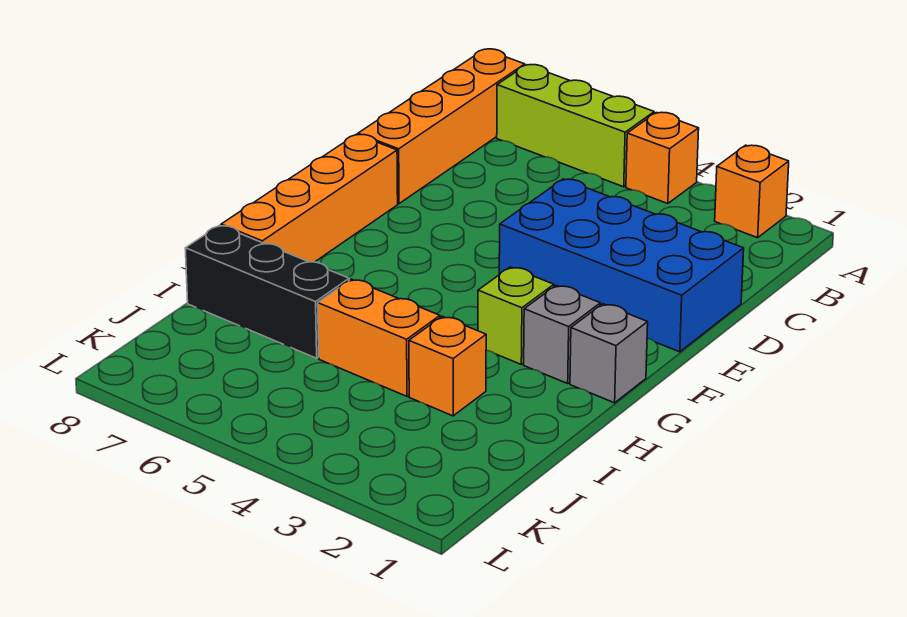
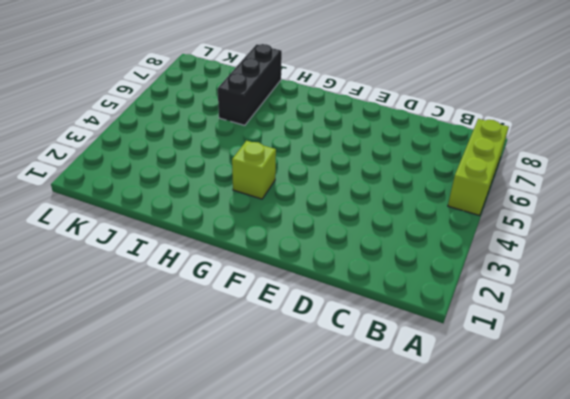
none -> orange brick A2 level 1
none -> orange brick A4 level 1
none -> orange brick A8:D8 level 1

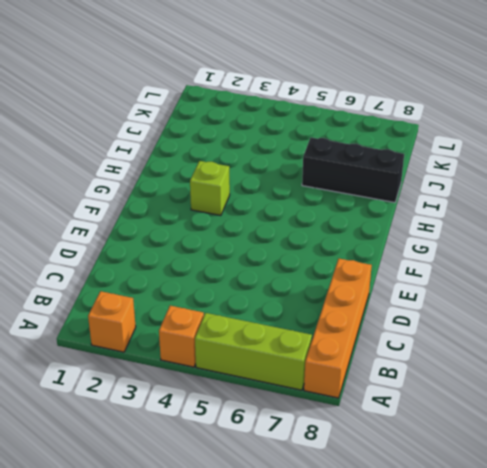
none -> blue brick D1:E4 level 1
none -> orange brick E8:H8 level 1
none -> grey brick G1 level 1

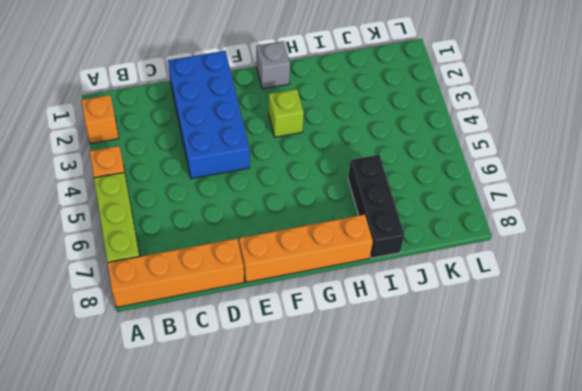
none -> grey brick G2 level 1
none -> orange brick I3 level 1
none -> orange brick I4:I5 level 1

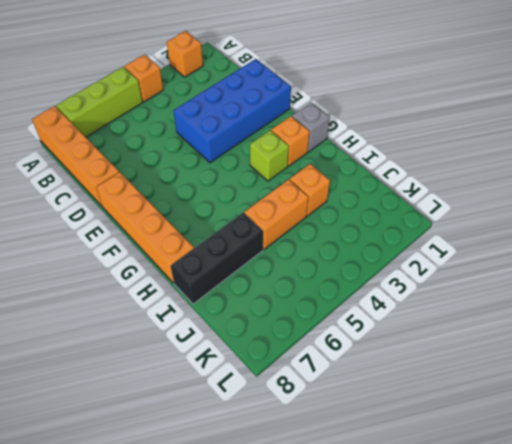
orange brick G2 level 1 -> grey brick G2 level 1

